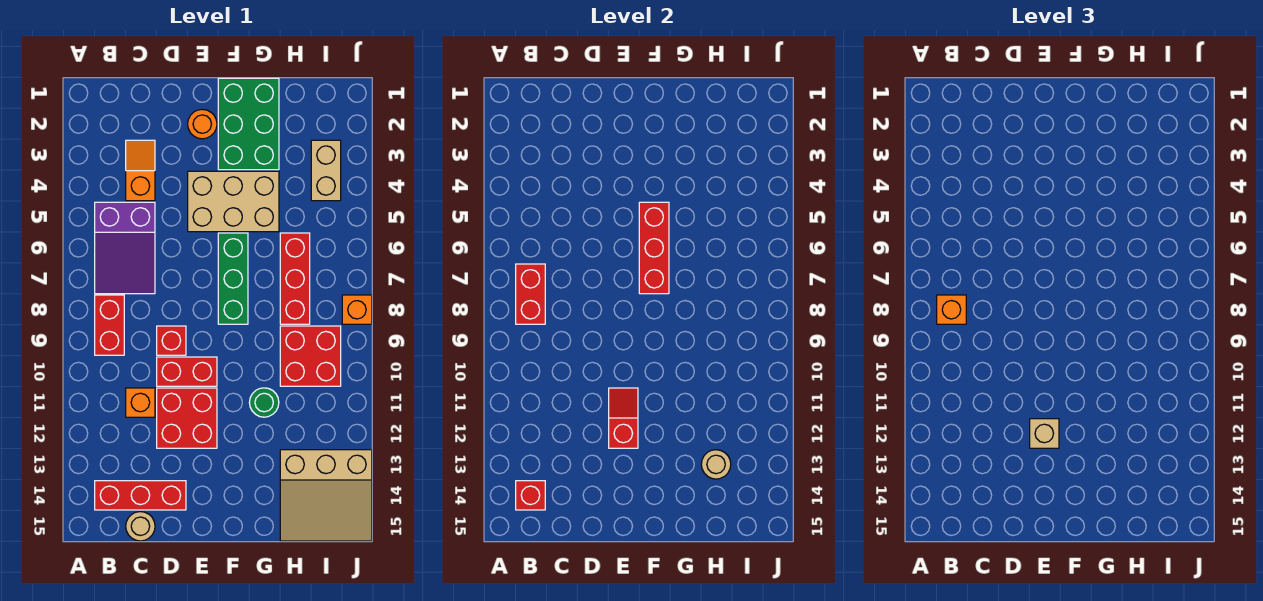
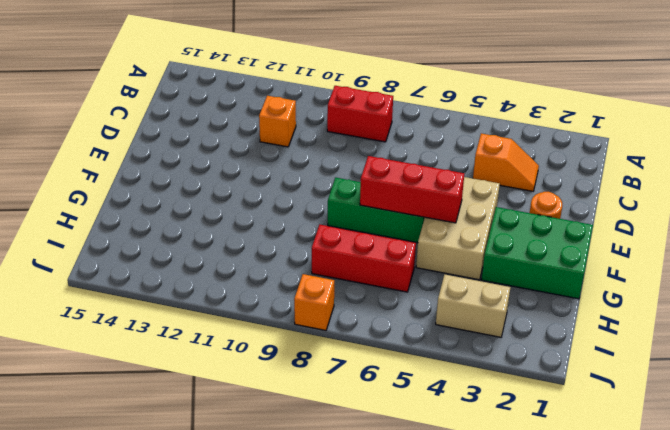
none -> purple slope B5:C7 level 1 top 5
none -> red brick B14:D14 level 1
none -> tan round brick C15 level 1

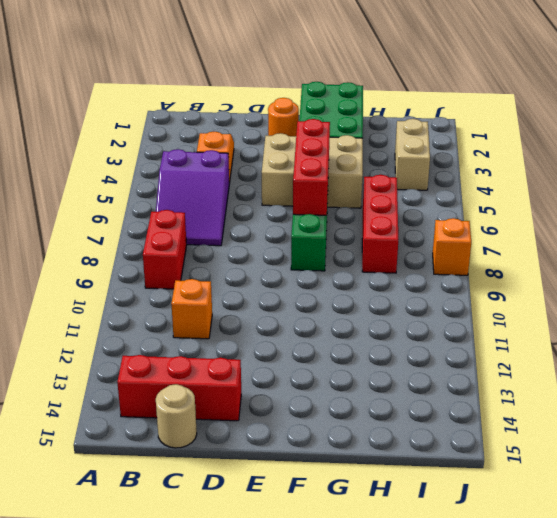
none -> red brick D9 level 1
none -> red brick D10:E10 level 1
none -> red brick D11:E12 level 1

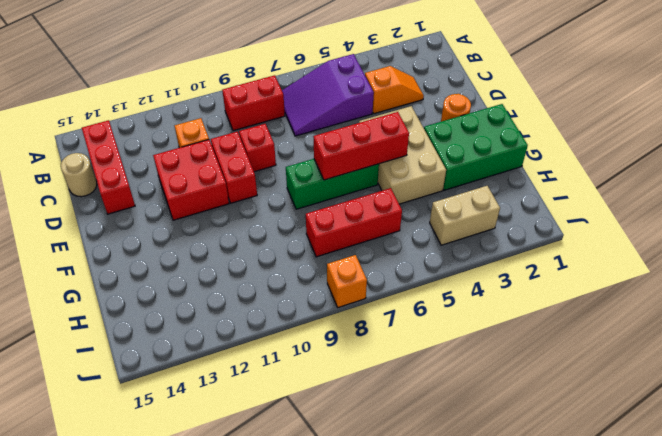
none -> green round brick G11 level 1
none -> red brick H9:I10 level 1
none -> tan slope H13:J15 level 1 top 13

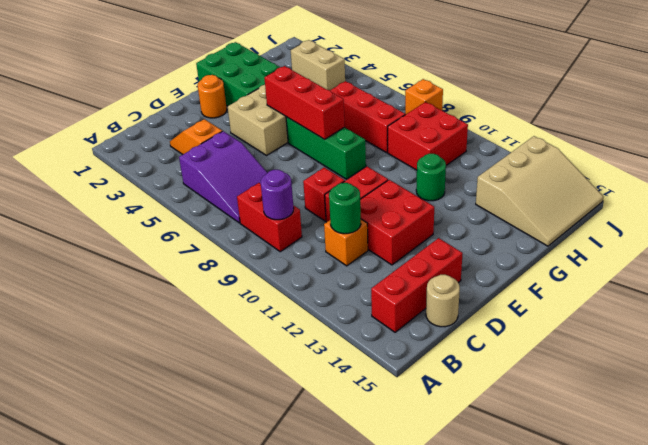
purple round brick B9 level 2 -> none
green round brick C11 level 2 -> none
none -> red brick B7:B8 level 2
none -> red brick B14 level 2
none -> red slope E11:E12 level 2 top 12

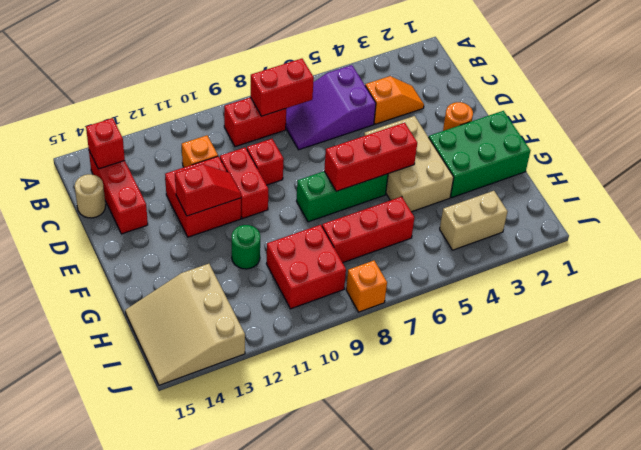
none -> tan round brick H13 level 2
none -> orange brick B8 level 3
none -> tan brick E12 level 3

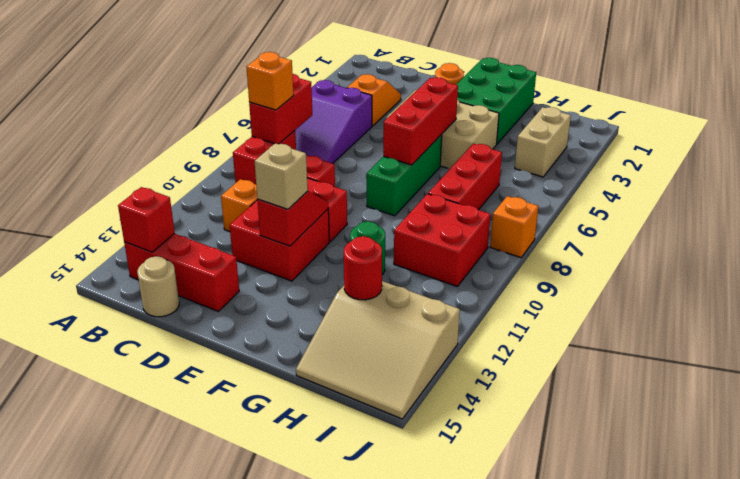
red round brick H13 level 2 -> tan round brick H13 level 2

